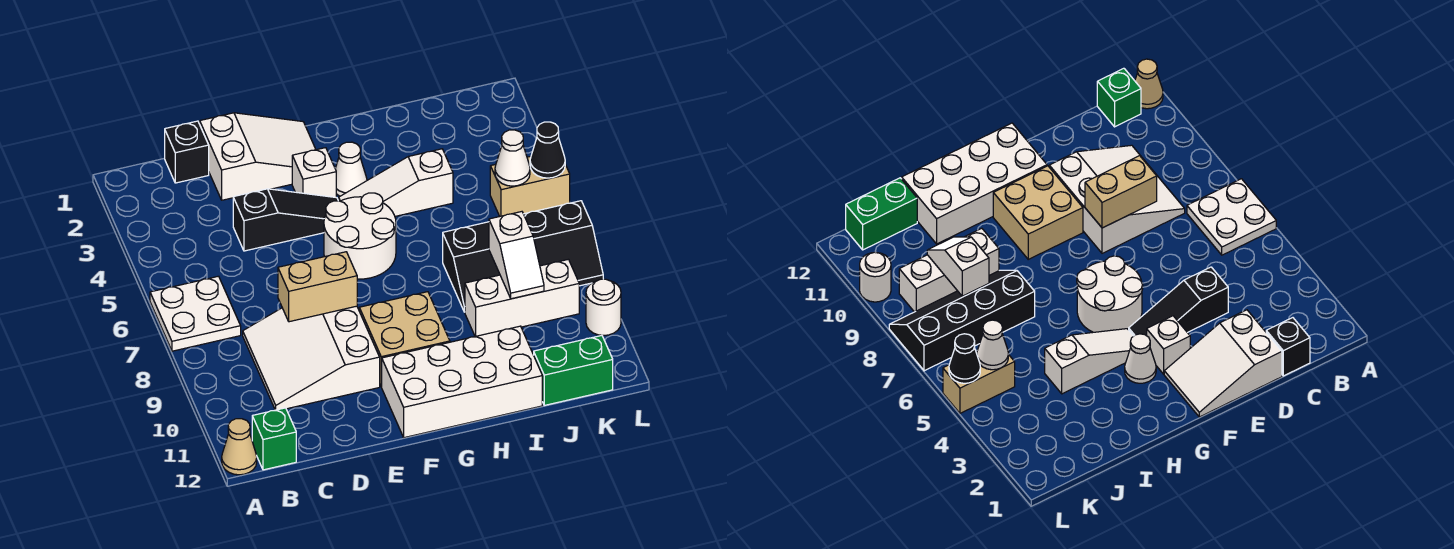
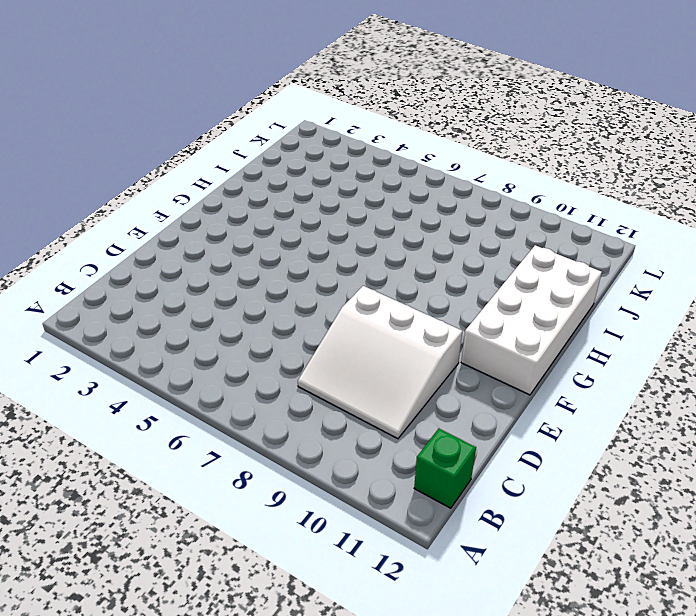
none -> white plate A6:B7 level 1
none -> tan cone A12 level 1
none -> black brick C1 level 1

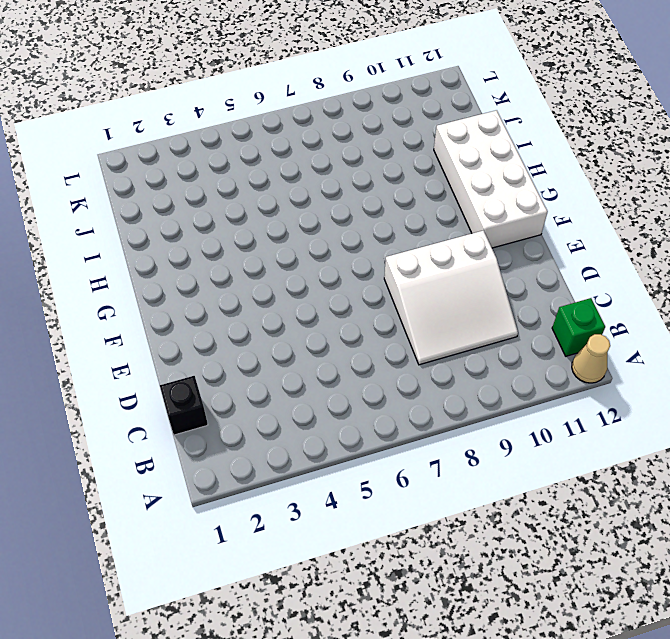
none -> white plate A6:B7 level 1
none -> white slope D1:F2 level 1 top D
none -> black slope D4:F4 level 1 top D

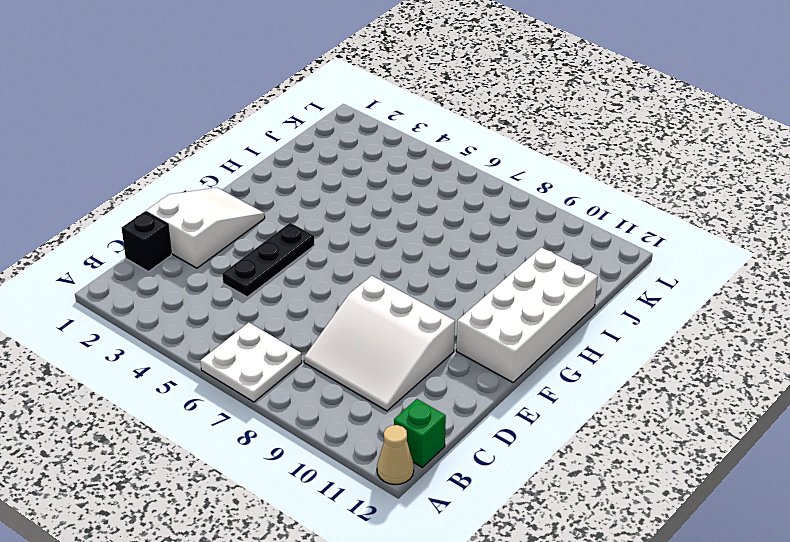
black plate D4:F4 level 1 -> black slope D4:F4 level 1 top D
none -> white brick F3 level 1
none -> white round brick F5:G6 level 1
none -> tan brick F9:G10 level 1

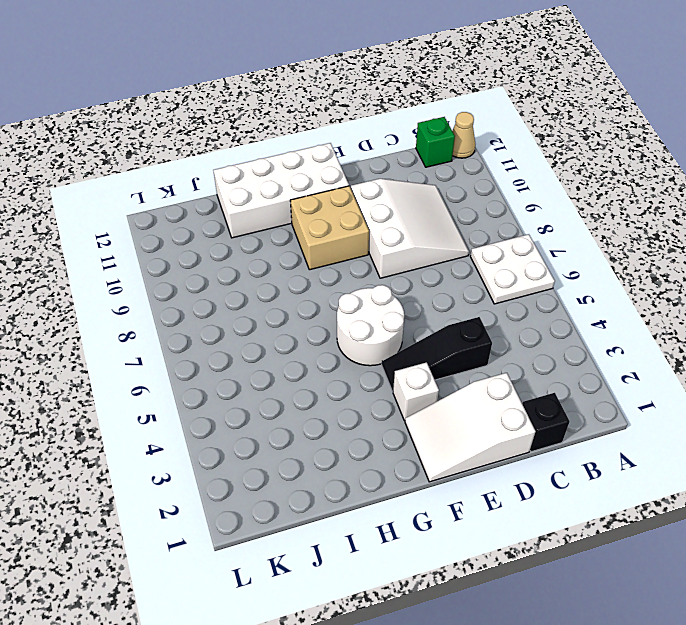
none -> white cone G3 level 1
none -> white slope G4:I4 level 1 top I
none -> black slope I7:L8 level 1 top 7

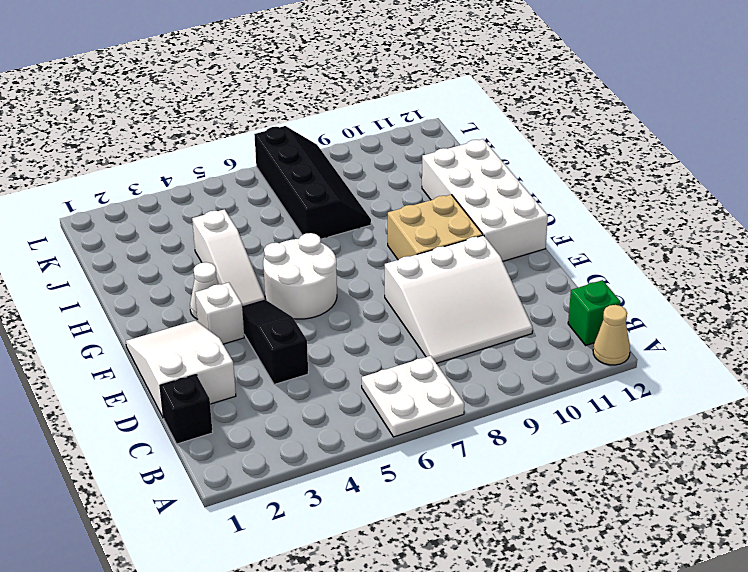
none -> white brick I9:K9 level 1
none -> green brick J12:K12 level 1
none -> tan brick K5:L5 level 1

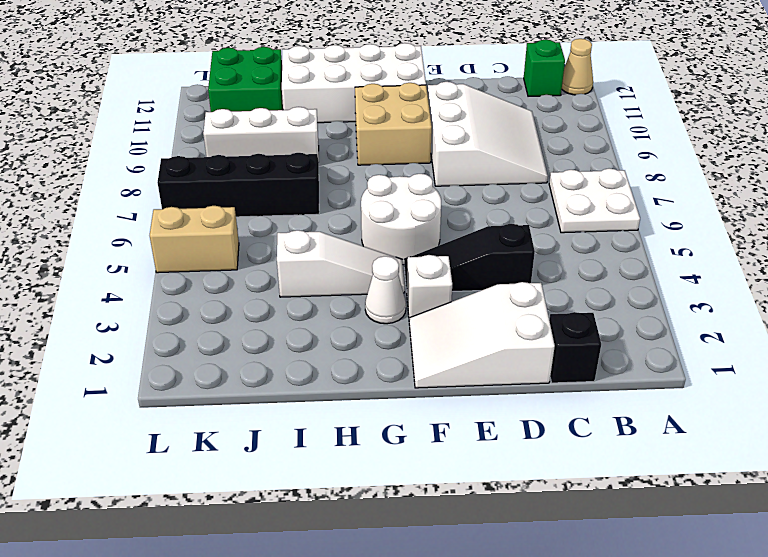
green brick J11:K12 level 1 -> green brick J12:K12 level 1
none -> white round brick L10 level 1
none -> tan brick D8:E8 level 2
none -> white slope J8:J9 level 2 top 8

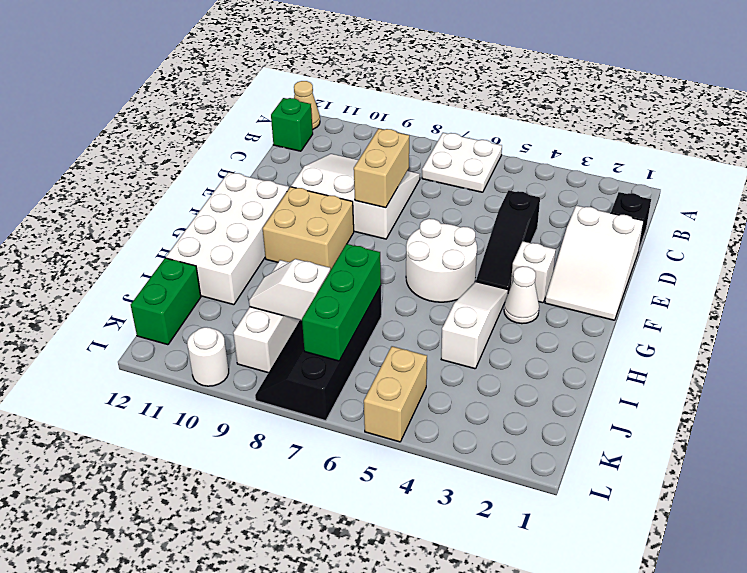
green brick I7:K7 level 2 -> none
none -> white cone K5 level 2
none -> black cone L5 level 2

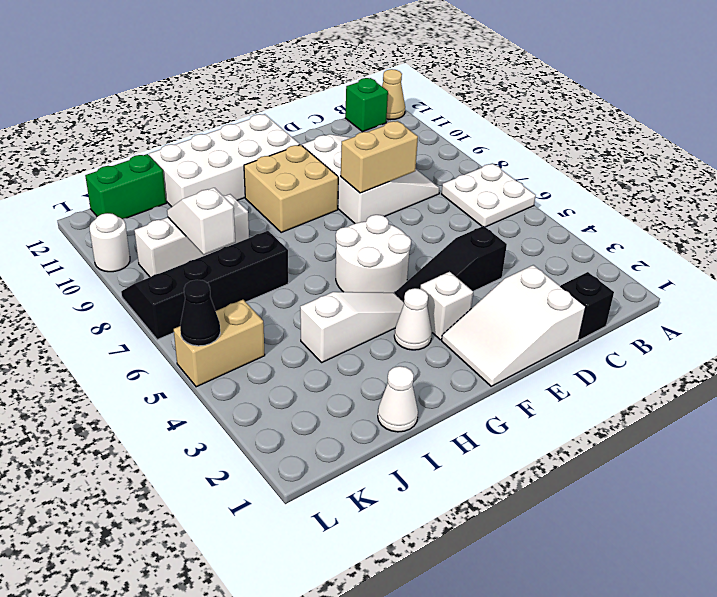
white cone I1 level 1 -> white cone K5 level 2

